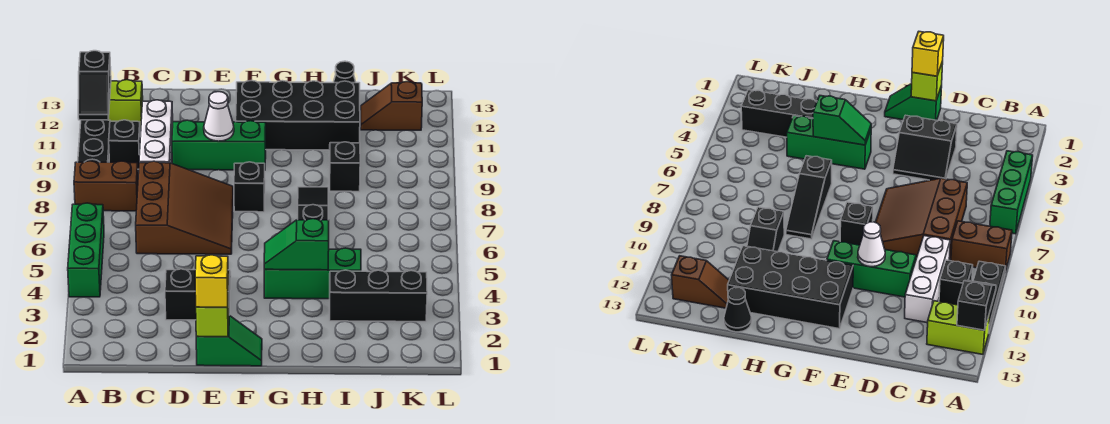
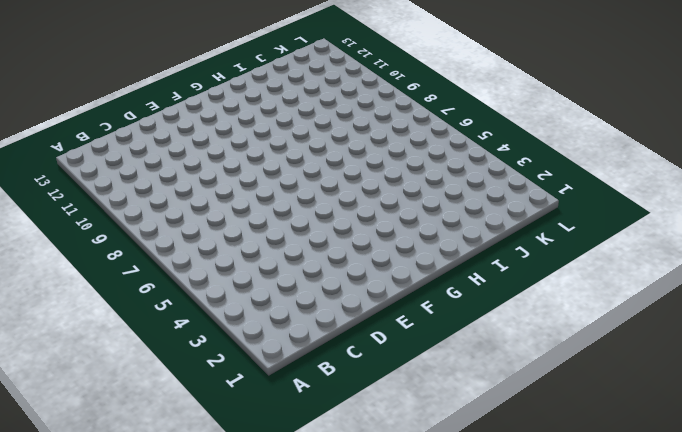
none -> green brick A4:A6 level 1
none -> brown brick A8:B8 level 1
none -> black plate A9:A11 level 1

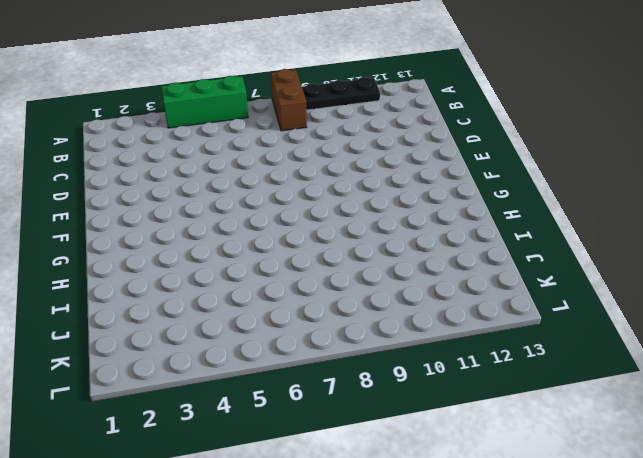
none -> lime brick A12:B12 level 1
none -> black brick B10 level 1
none -> brown slope C6:E8 level 1 top C

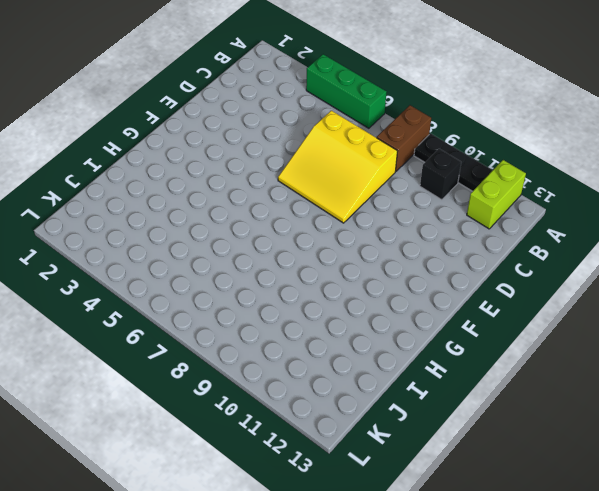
yellow slope C6:E8 level 1 top C -> brown slope C6:E8 level 1 top C
none -> white brick C9:C11 level 1
none -> black slope D3:E4 level 1 top 3
none -> green brick D10:F10 level 1

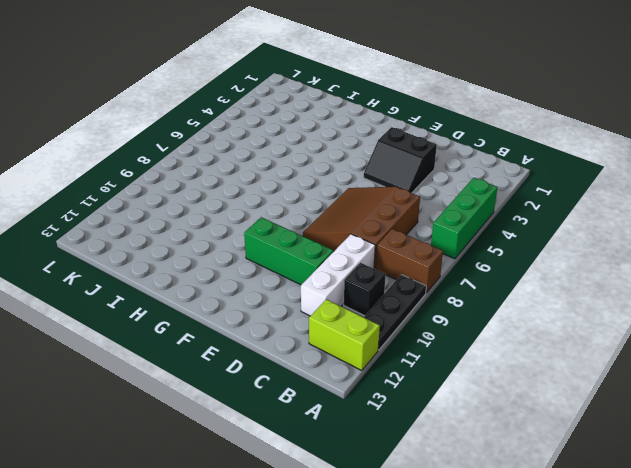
none -> green slope E1:F1 level 1 top E
none -> black brick F8 level 1
none -> black brick F11:I12 level 1

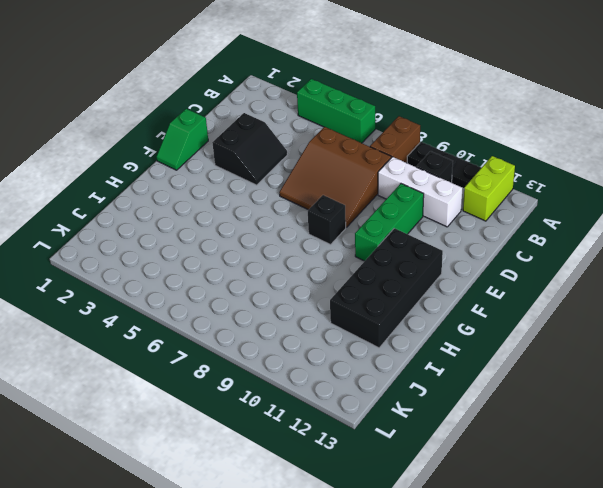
none -> green brick G4:I4 level 1
none -> black slope H6:H8 level 1 top 6
none -> black brick I3:K3 level 1

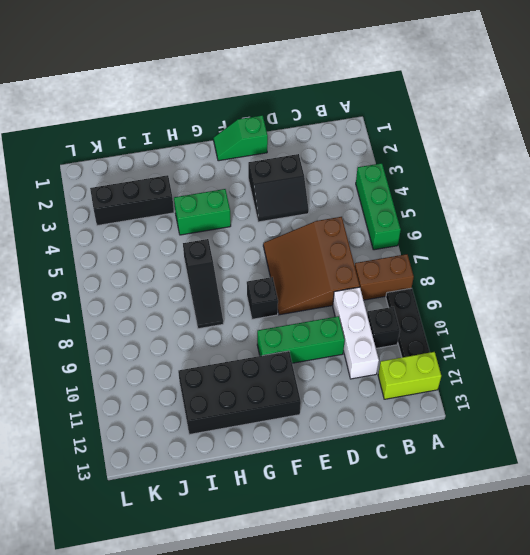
green brick G4:H4 level 1 -> green brick G4:I4 level 1
none -> black slope I9:I10 level 1 top 9
none -> black cone I13 level 1
none -> brown slope J12:K12 level 1 top K

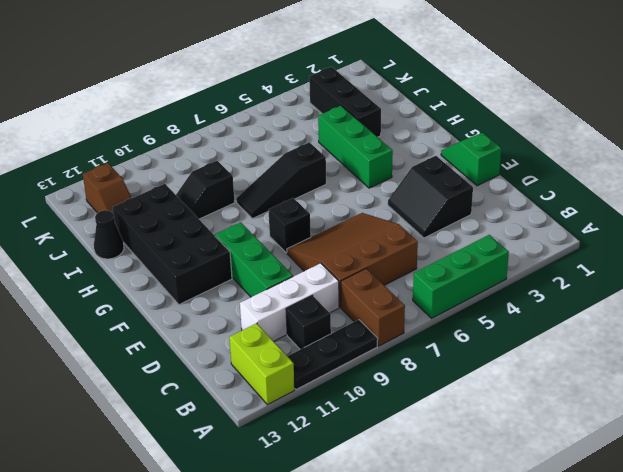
none -> black slope A11:A12 level 2 top 12
none -> lime brick E1 level 2
none -> white cone E10 level 2

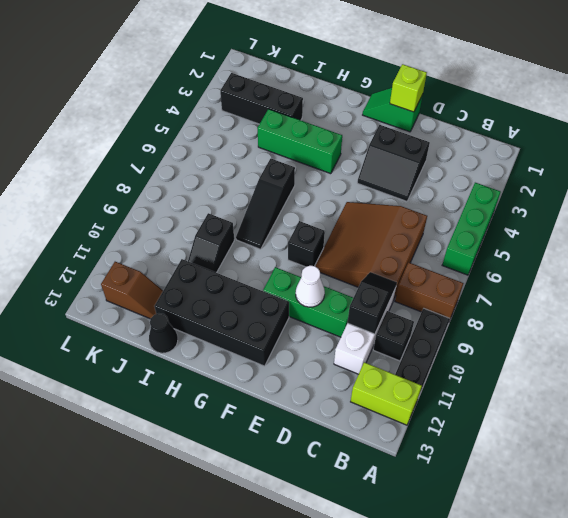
black slope C9:C10 level 2 top 10 -> black slope A11:A12 level 2 top 12
none -> green slope G4:H4 level 2 top H
none -> yellow brick E1 level 3

